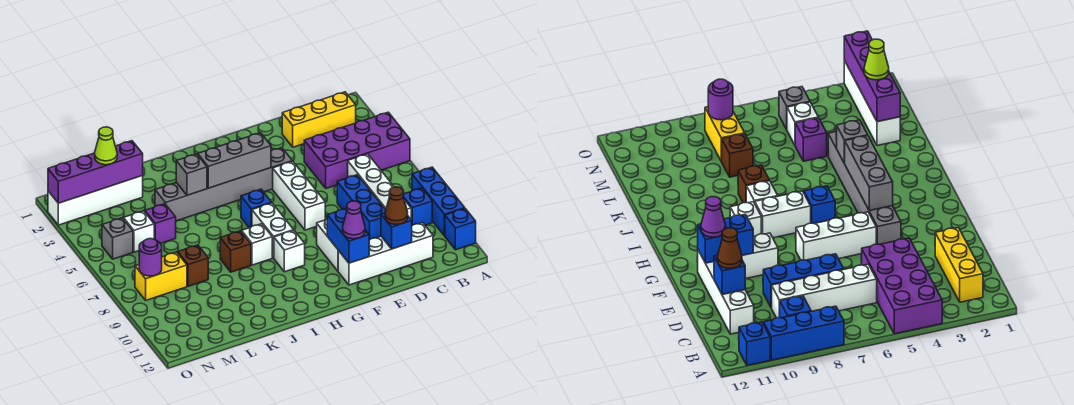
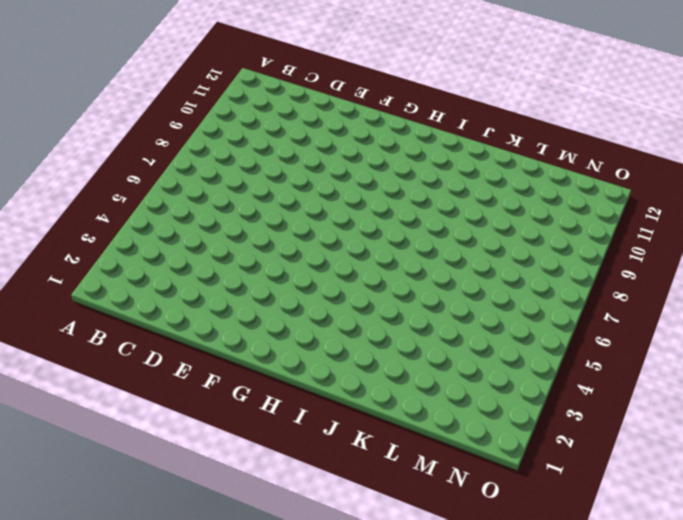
none -> purple brick A4:D5 level 1
none -> blue brick A8:A10 level 1
none -> blue brick A11 level 1
none -> yellow brick B2:D2 level 1

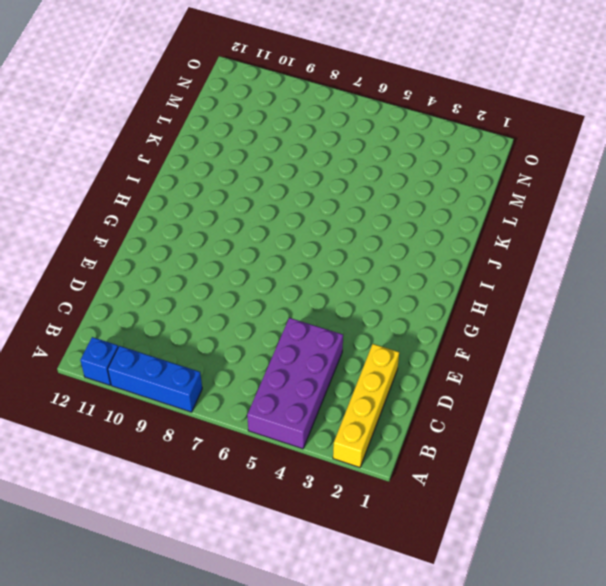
yellow brick A2:D2 level 1 -> yellow brick B2:D2 level 1
none -> blue brick B9 level 1
none -> white brick C6:C9 level 1
none -> white brick C11:F11 level 1
none -> blue brick D7:D9 level 1

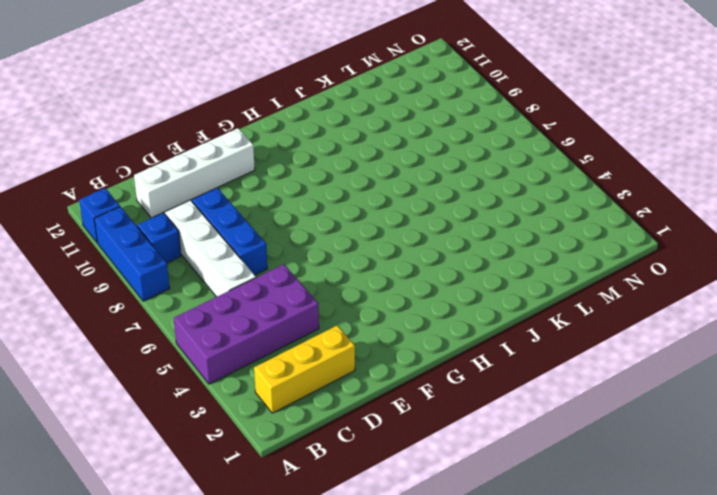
none -> grey brick F4:K4 level 1
none -> white brick F5:F7 level 1
none -> white brick F9:F10 level 1
none -> blue brick H6 level 1

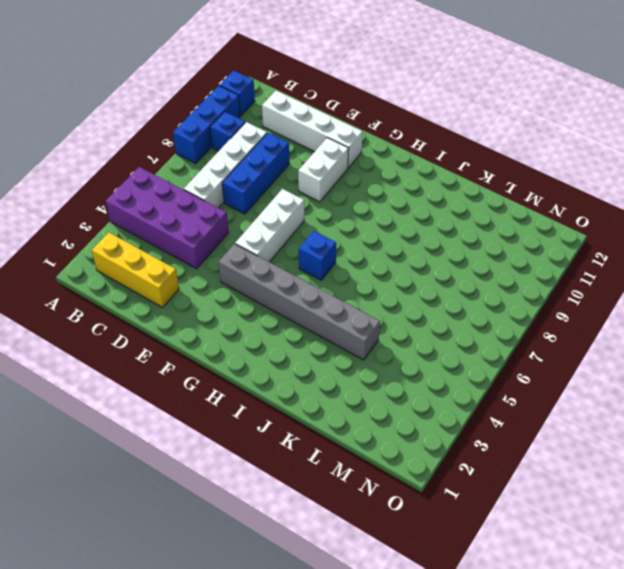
none -> white brick H7:H8 level 1
none -> white brick H9 level 1
none -> white brick I8 level 1
none -> brown brick J8 level 1

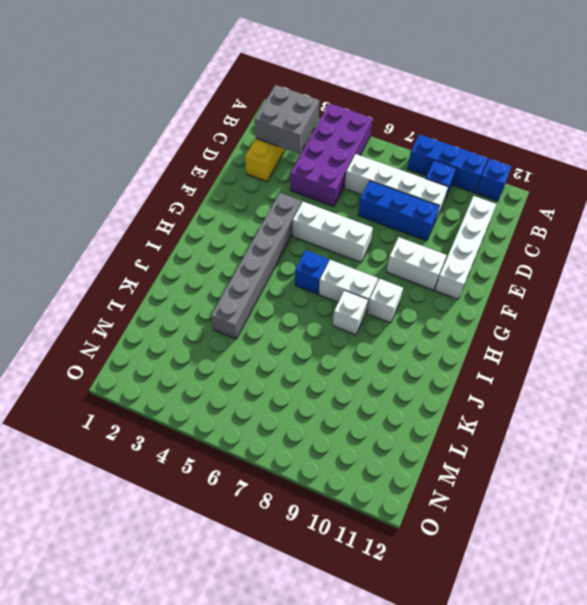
grey brick B2:C3 level 2 -> none
none -> brown brick J8 level 1
none -> white brick L2:O2 level 1
none -> purple brick L5 level 1
none -> brown brick L8 level 1

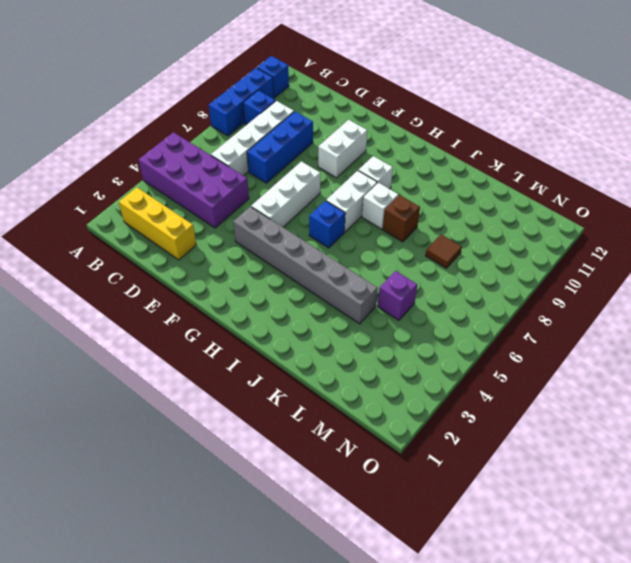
brown tile L8 level 1 -> brown brick L8 level 1
none -> white brick C11:F11 level 1
none -> white brick L2:O2 level 1
none -> white brick M5 level 1
none -> yellow brick M8:N8 level 1

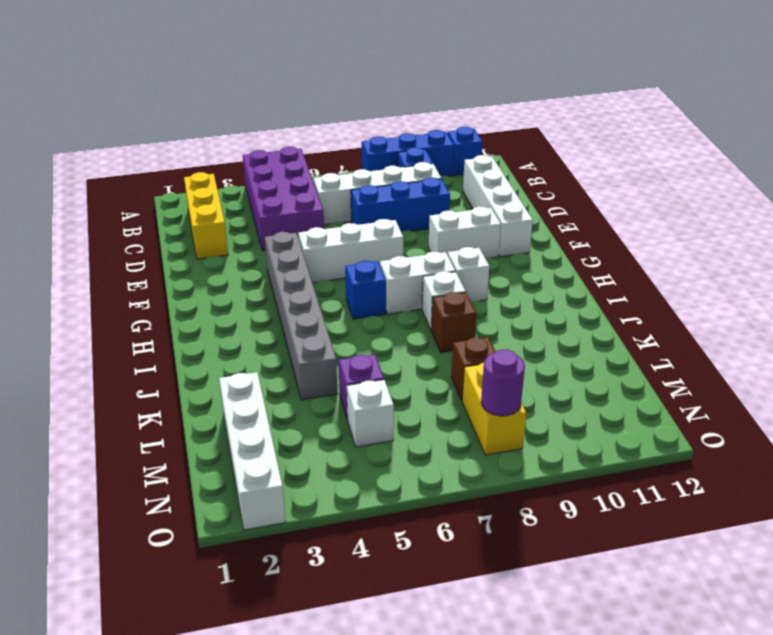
none -> grey brick N5 level 1
none -> blue brick D11 level 2
none -> blue brick F10:F11 level 2
none -> grey brick G4:I4 level 2

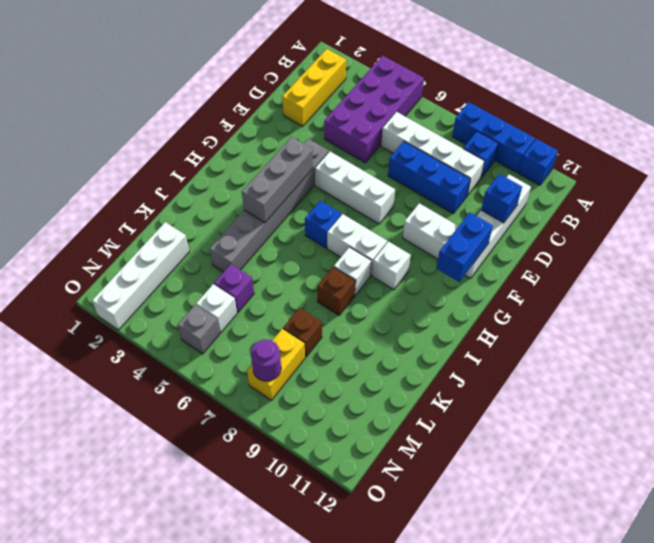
blue brick F11:G11 level 2 -> blue brick F10:F11 level 2
none -> grey brick J4 level 2
none -> purple brick L2:O2 level 2
none -> brown cone D11 level 3
none -> purple cone F11 level 3

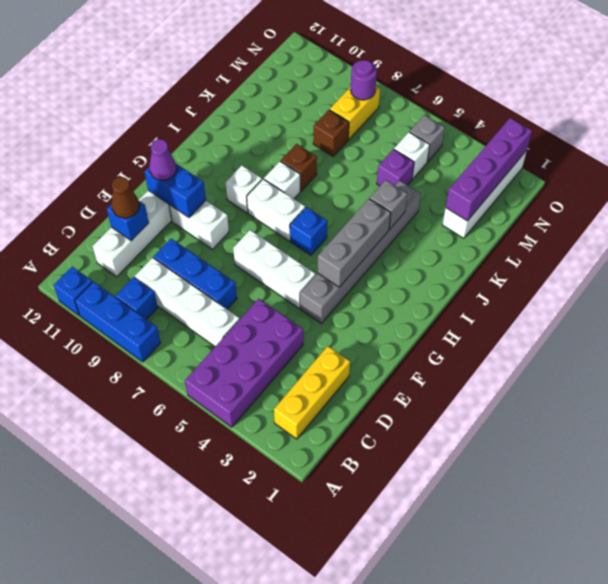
none -> lime cone M2 level 3

